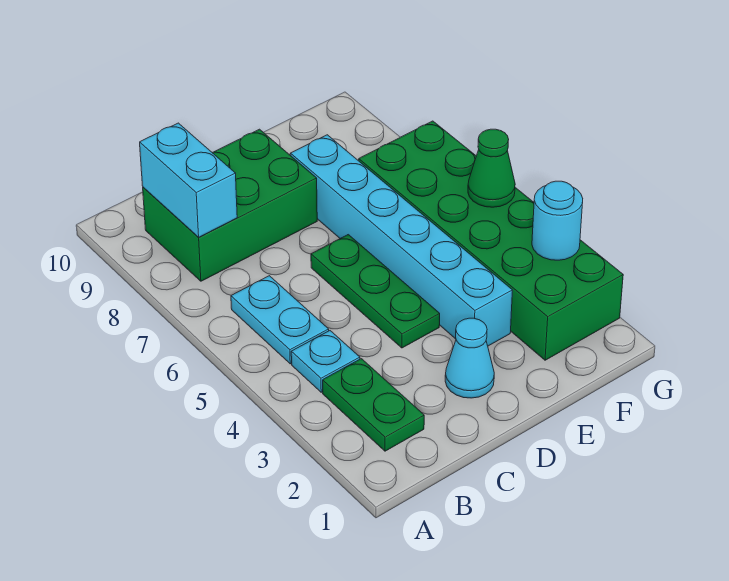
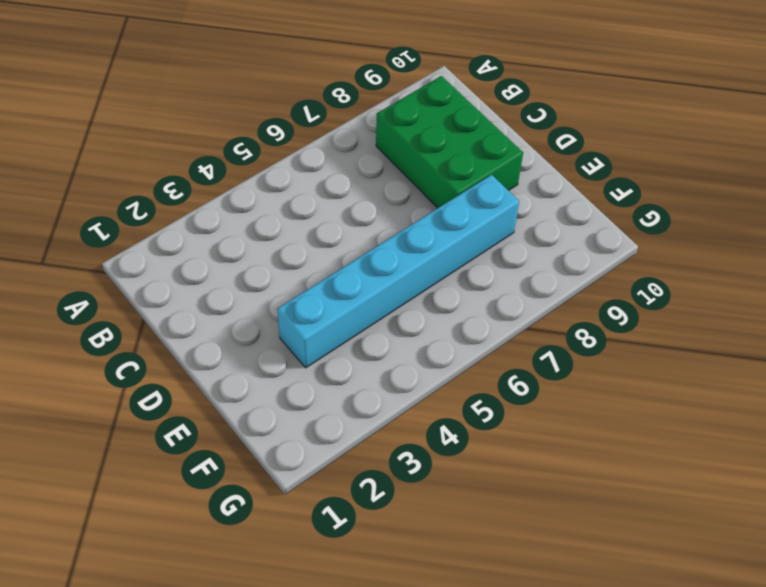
none -> green plate B2:B3 level 1
none -> cyan plate B4 level 1

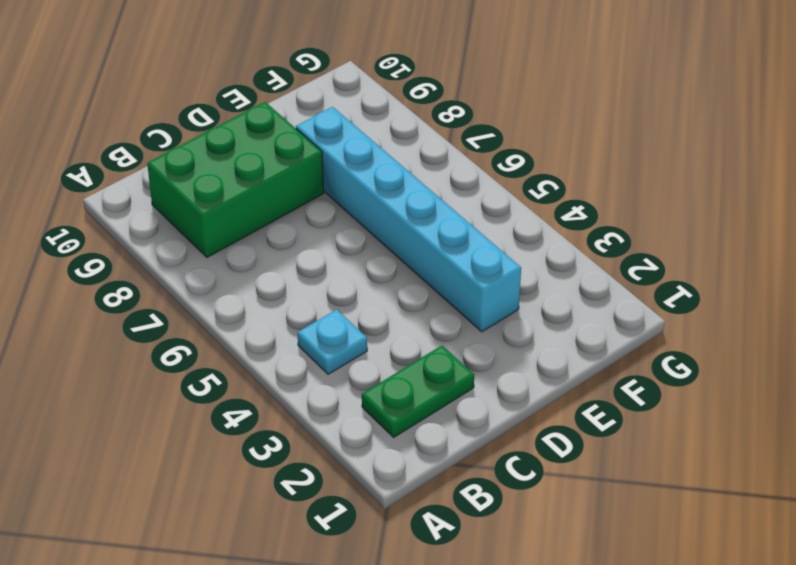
green plate B2:C2 level 1 -> green plate B2:B3 level 1
none -> cyan plate B5:B6 level 1
none -> cyan cone D2 level 1

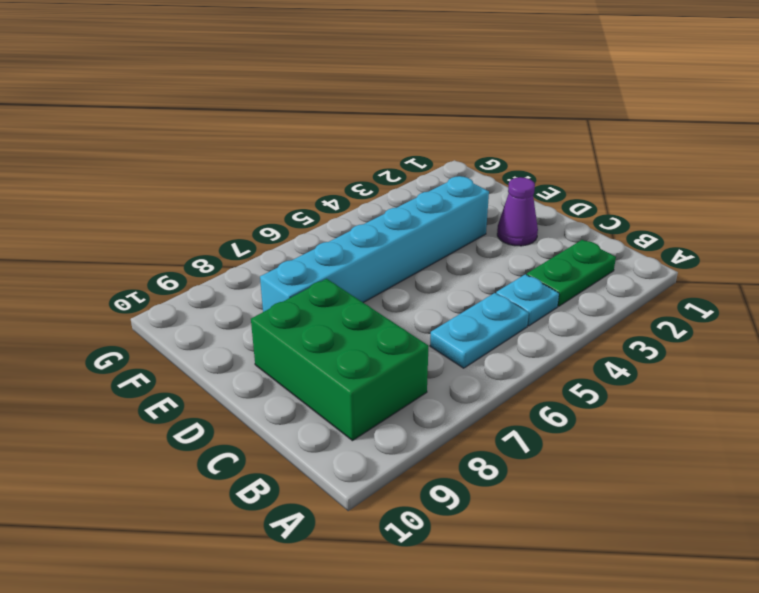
purple cone D2 level 1 -> cyan cone D2 level 1
none -> green plate D4:D6 level 1
none -> green brick F2:G7 level 1

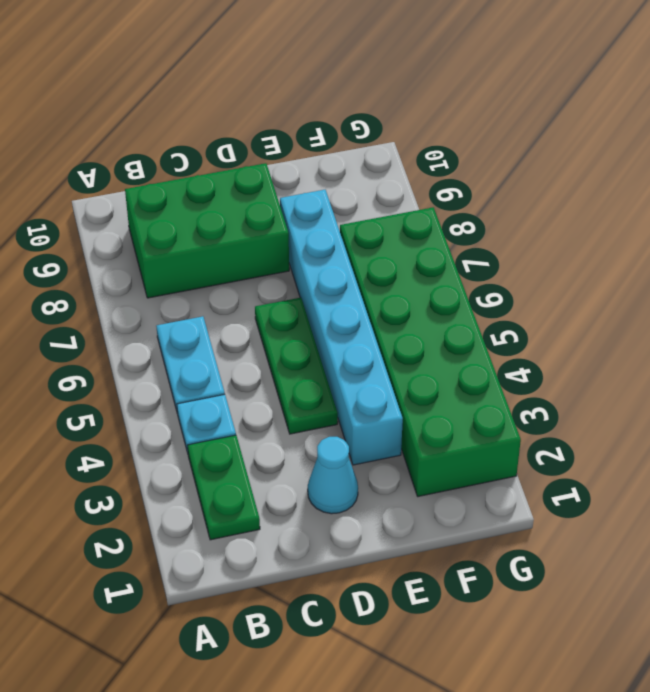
none -> cyan brick B8:B9 level 2
none -> cyan round brick G3 level 2

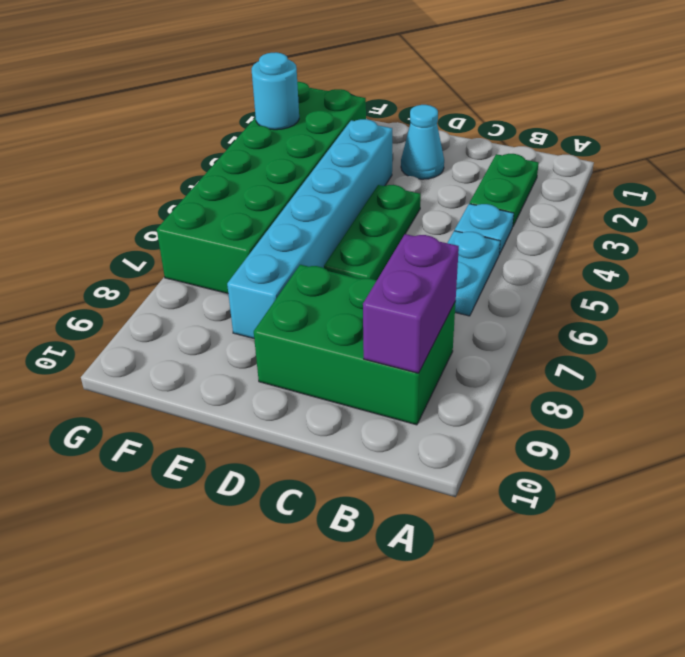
purple brick B8:B9 level 2 -> cyan brick B8:B9 level 2
none -> green cone G5 level 2

